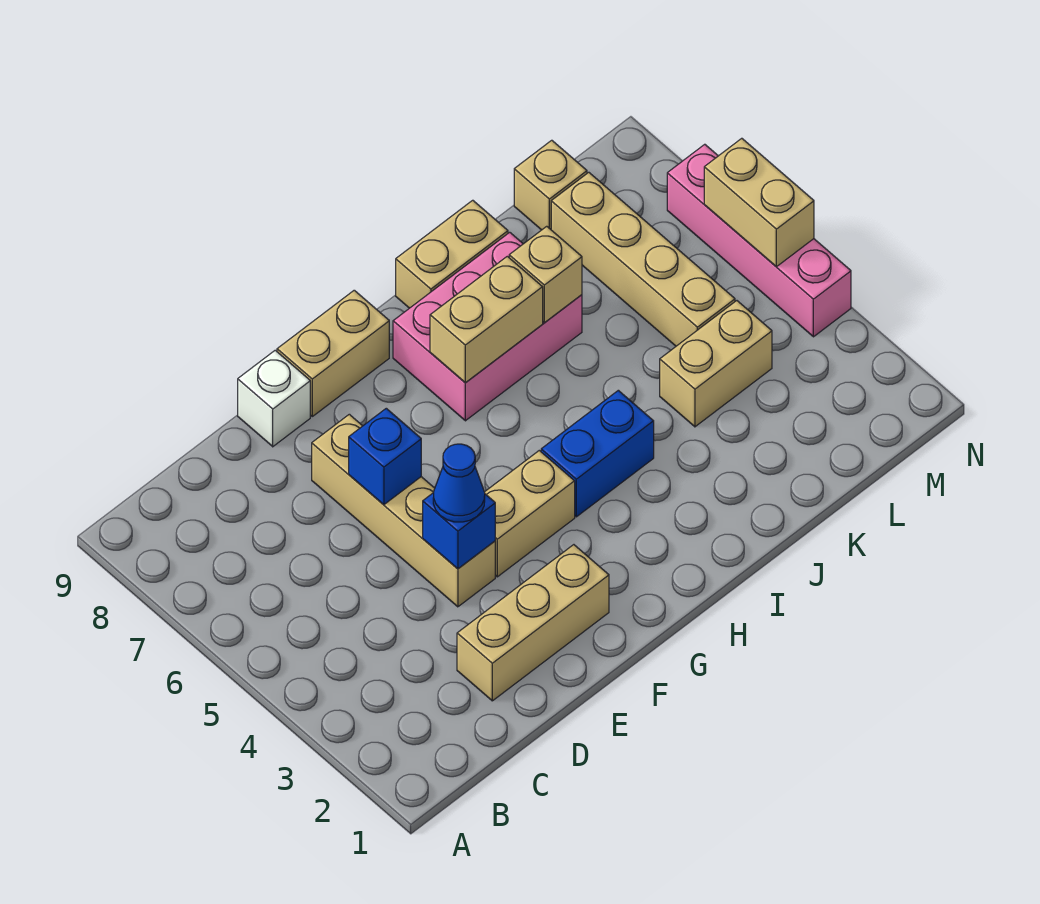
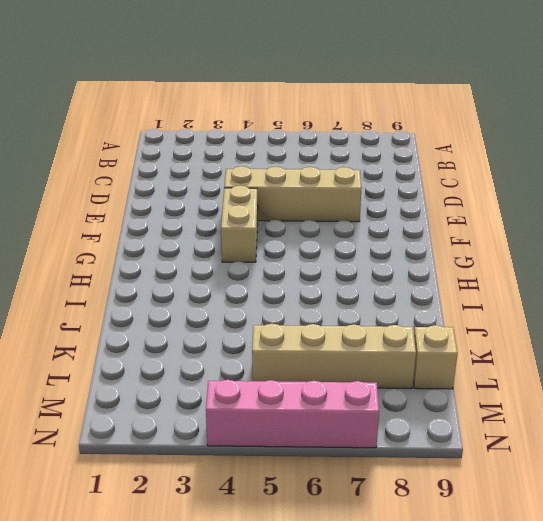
none -> tan brick D2:F2 level 1
none -> white brick E9 level 1
none -> tan brick F9:G9 level 1

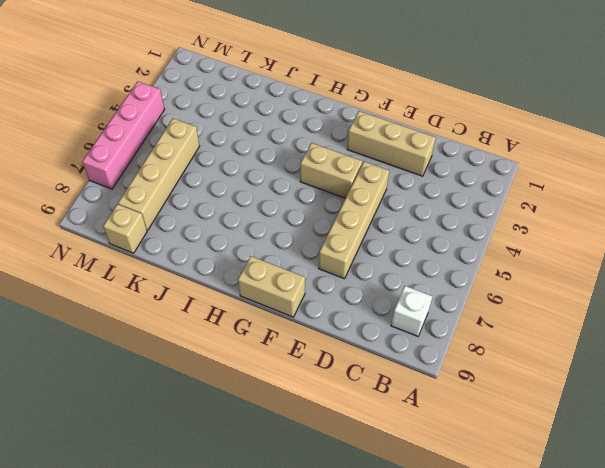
white brick B8 level 1 -> white brick E9 level 1
none -> blue brick H4:I4 level 1
none -> pink brick H7:J8 level 1
none -> tan brick I9:J9 level 1

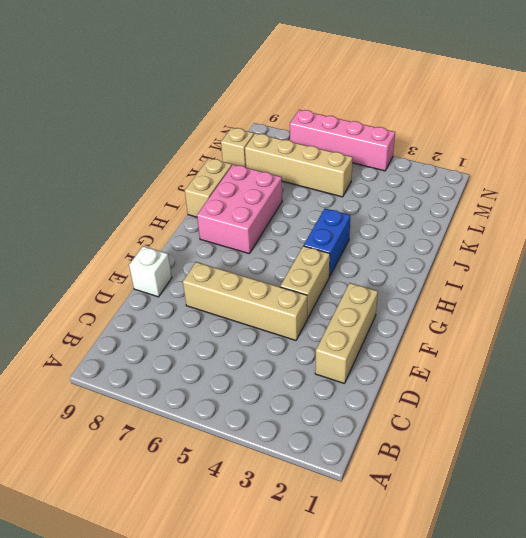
none -> tan brick F9:G9 level 1
none -> tan brick K4:L4 level 1
none -> blue brick E4 level 2

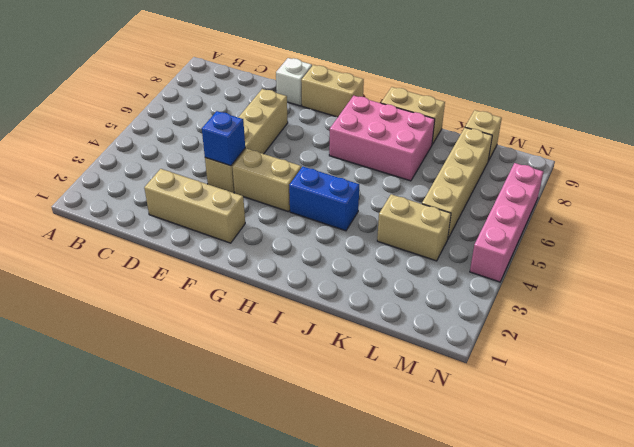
none -> blue brick E6 level 2
none -> tan brick H7:I7 level 2
none -> tan brick J7 level 2

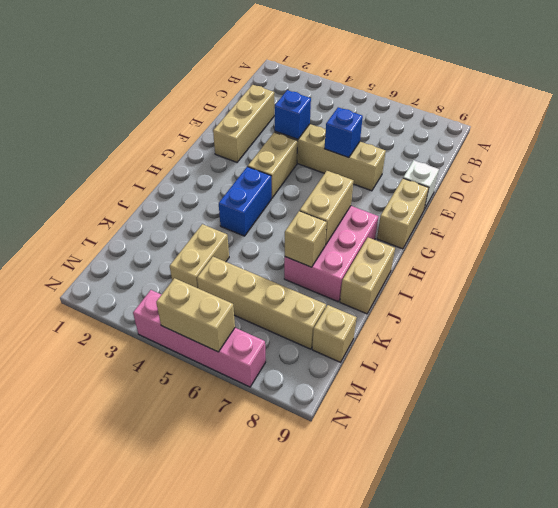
none -> blue cone E4 level 3

